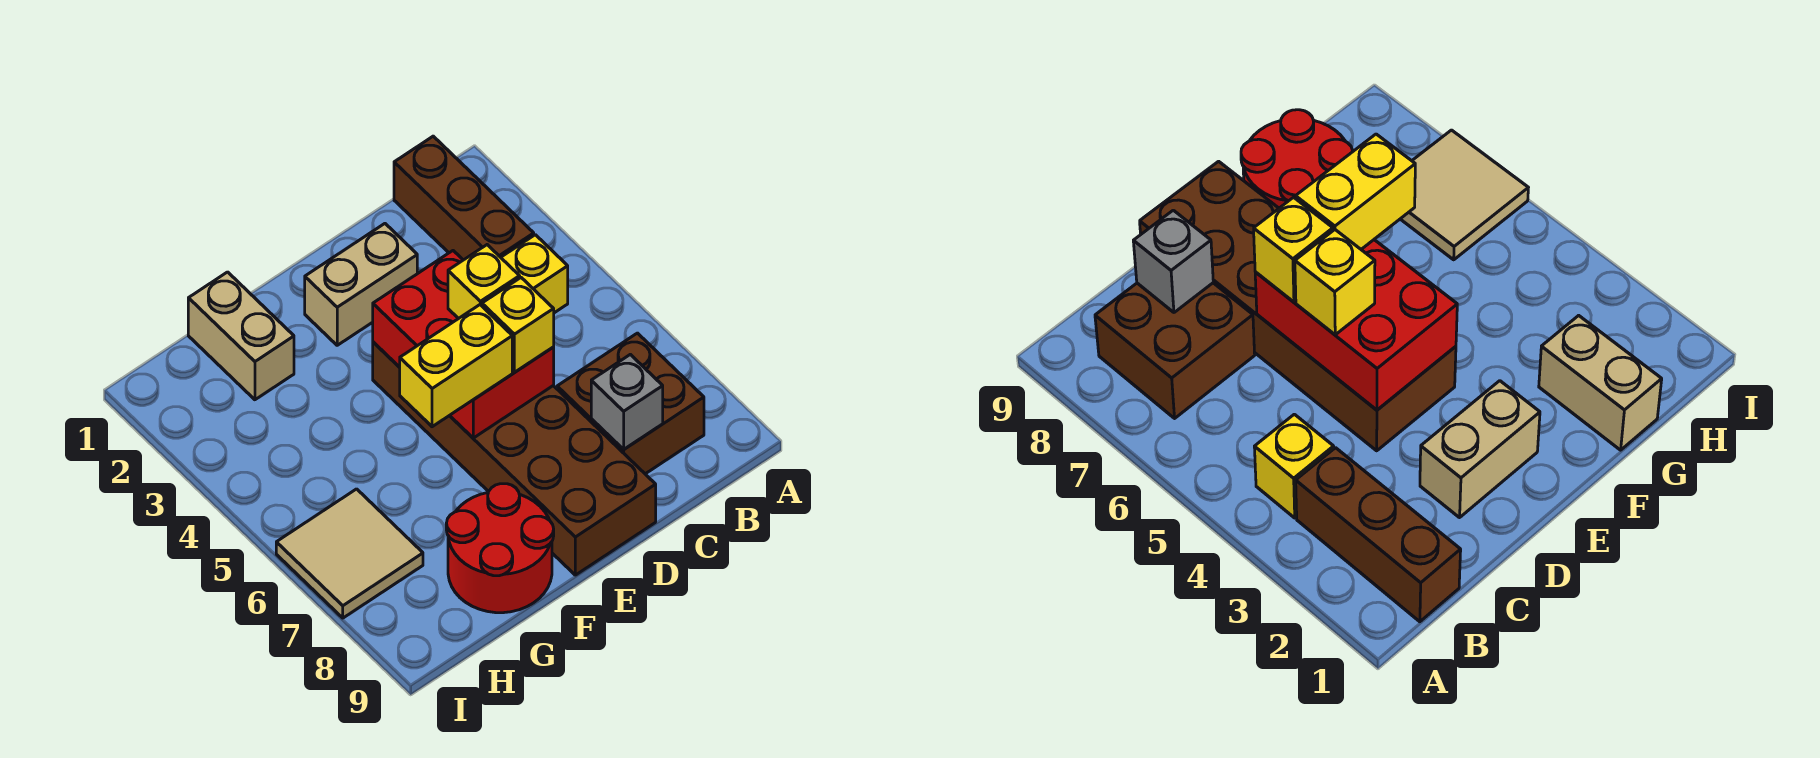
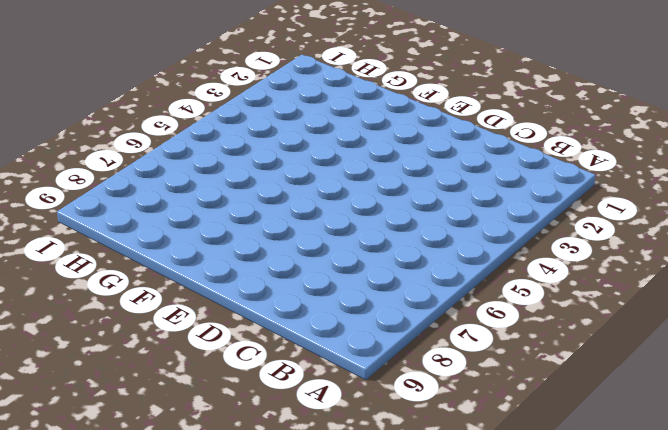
none -> brown brick B1:B3 level 1
none -> yellow brick B4 level 1
none -> brown brick B7:C8 level 1

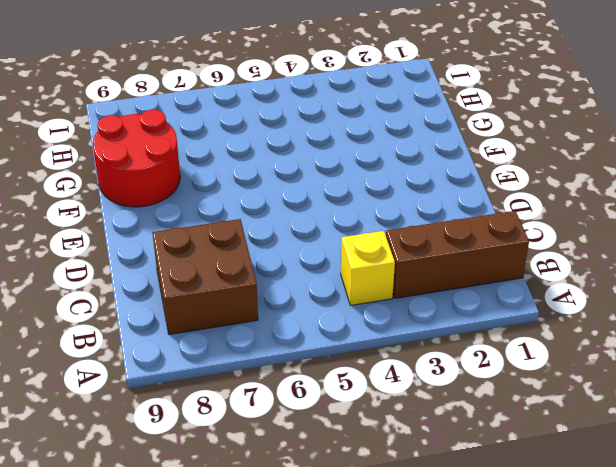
none -> tan brick D2:E2 level 1
none -> brown brick D4:E9 level 1
none -> tan brick G1:G2 level 1

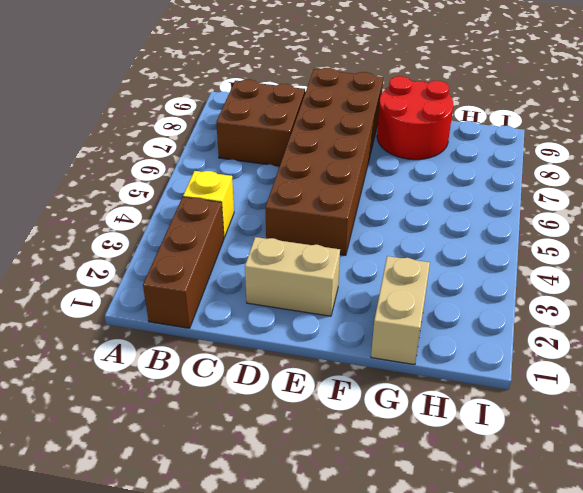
none -> tan tile H6:I7 level 1
none -> grey brick C8 level 2
none -> red brick D4:E6 level 2

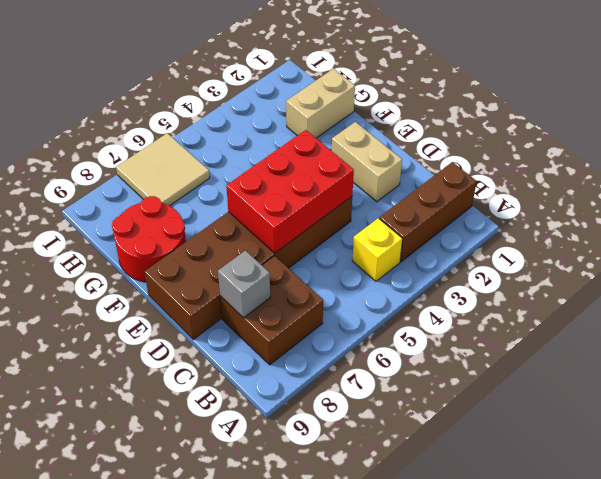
none -> yellow brick D5 level 3
none -> yellow brick D6 level 3
none -> yellow brick E6:F6 level 3

